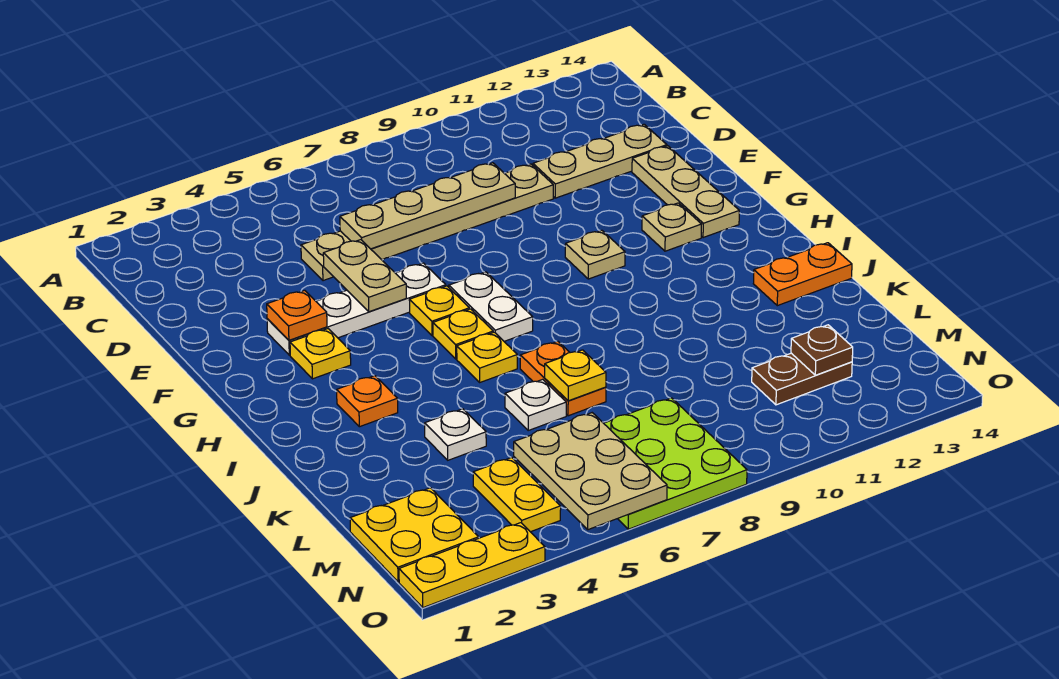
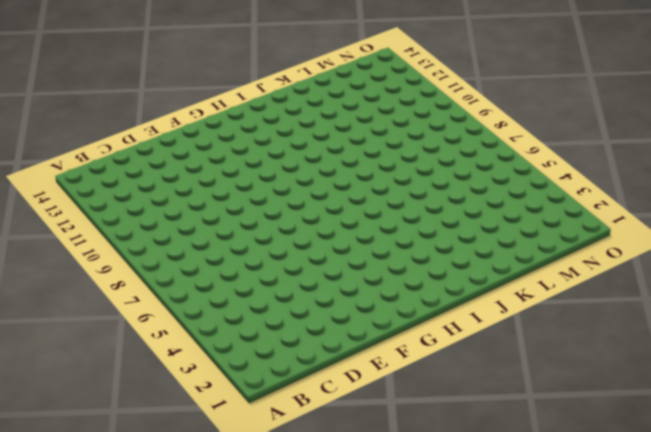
none -> tan plate D5:D10 level 1
none -> tan plate D11:D13 level 1
none -> tan plate E13:G13 level 1

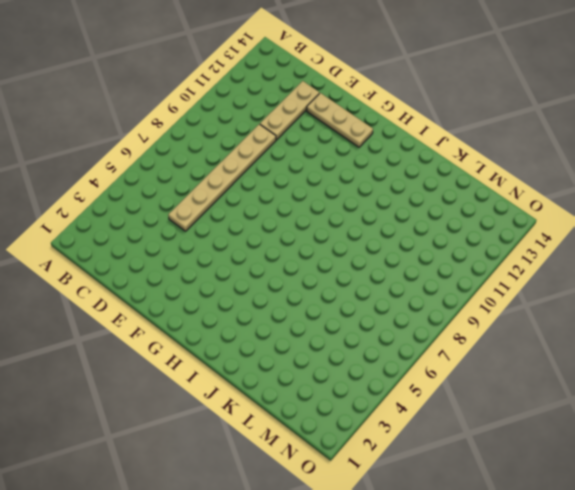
none -> white plate F3:F6 level 1
none -> yellow plate G3 level 1
none -> yellow plate G6 level 1

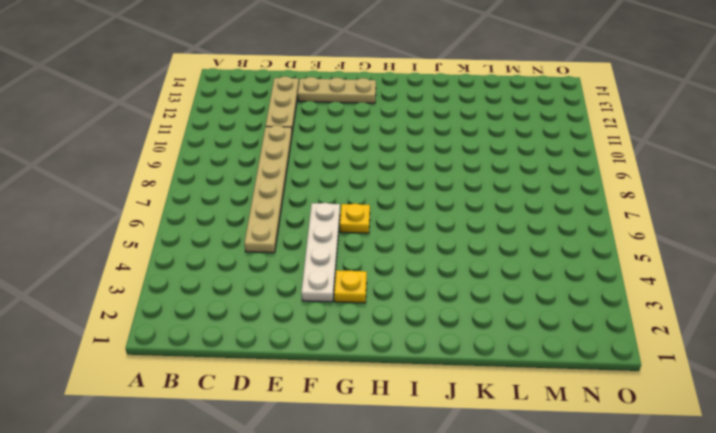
none -> white plate G7:H7 level 1
none -> tan plate G10 level 1
none -> tan plate G12 level 1

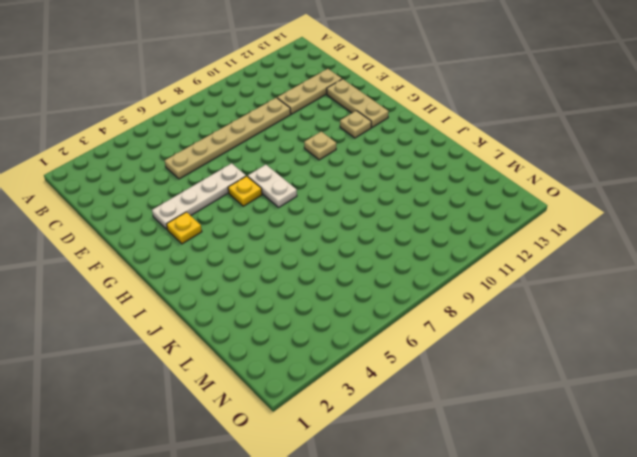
none -> yellow plate H6 level 1
none -> orange plate I3 level 1
none -> yellow plate I6 level 1

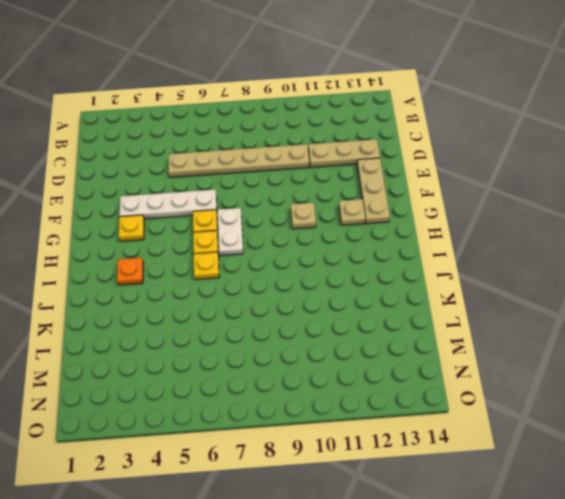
none -> orange plate J7:K7 level 1
none -> orange plate J13:J14 level 1
none -> white plate K4 level 1

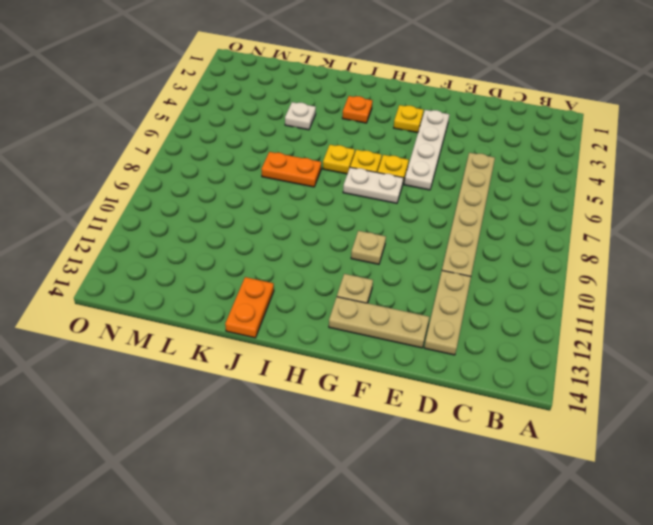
none -> white plate K6 level 1
none -> yellow plate M1:N2 level 1
none -> yellow plate M4:N4 level 1

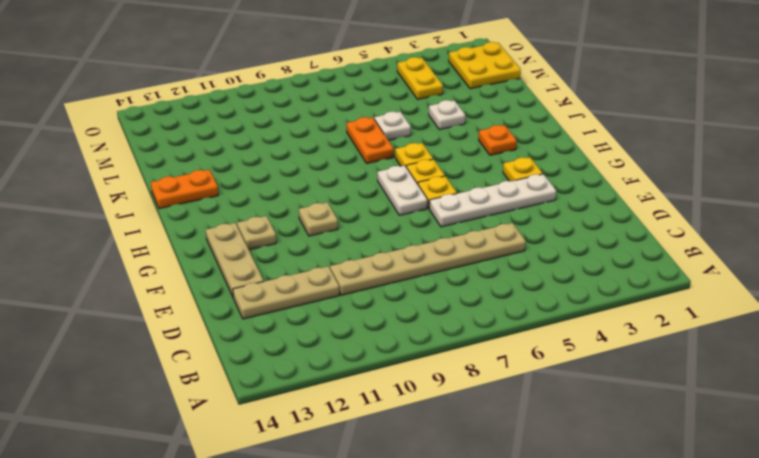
none -> lime plate M6:O8 level 1
none -> brown plate M11:M12 level 1
none -> yellow plate O1:O3 level 1

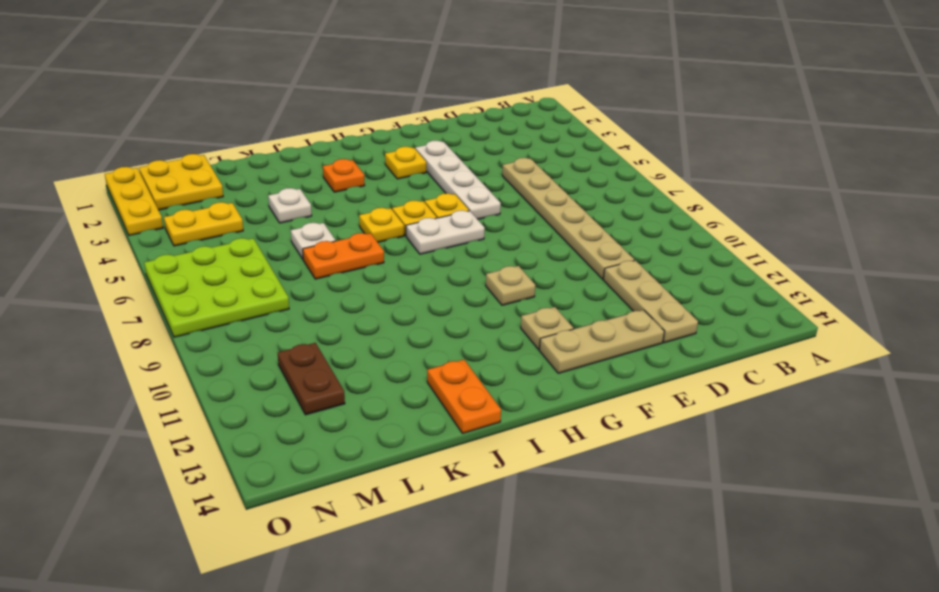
none -> tan plate D6:D9 level 2
none -> tan plate E5:F5 level 2
none -> orange plate F3 level 2

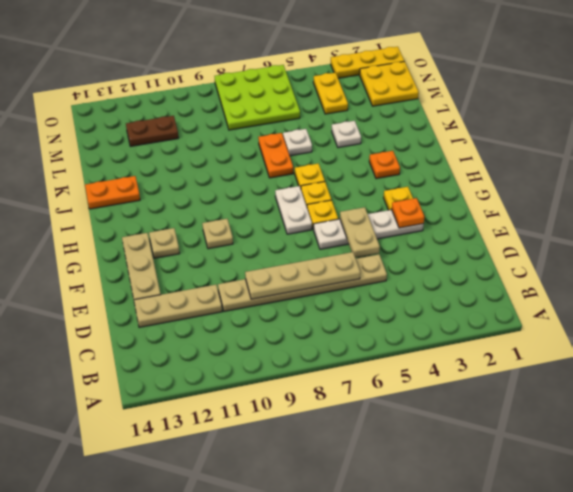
none -> yellow plate K7 level 2
none -> tan plate M5:O6 level 2
none -> brown plate M12 level 2

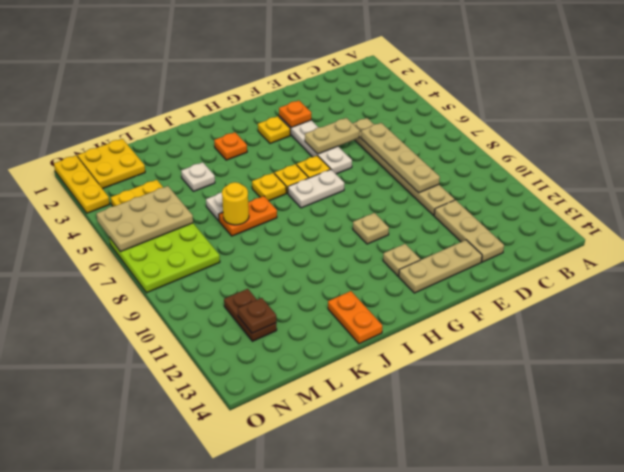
yellow round brick K7 level 2 -> yellow plate K7 level 2

